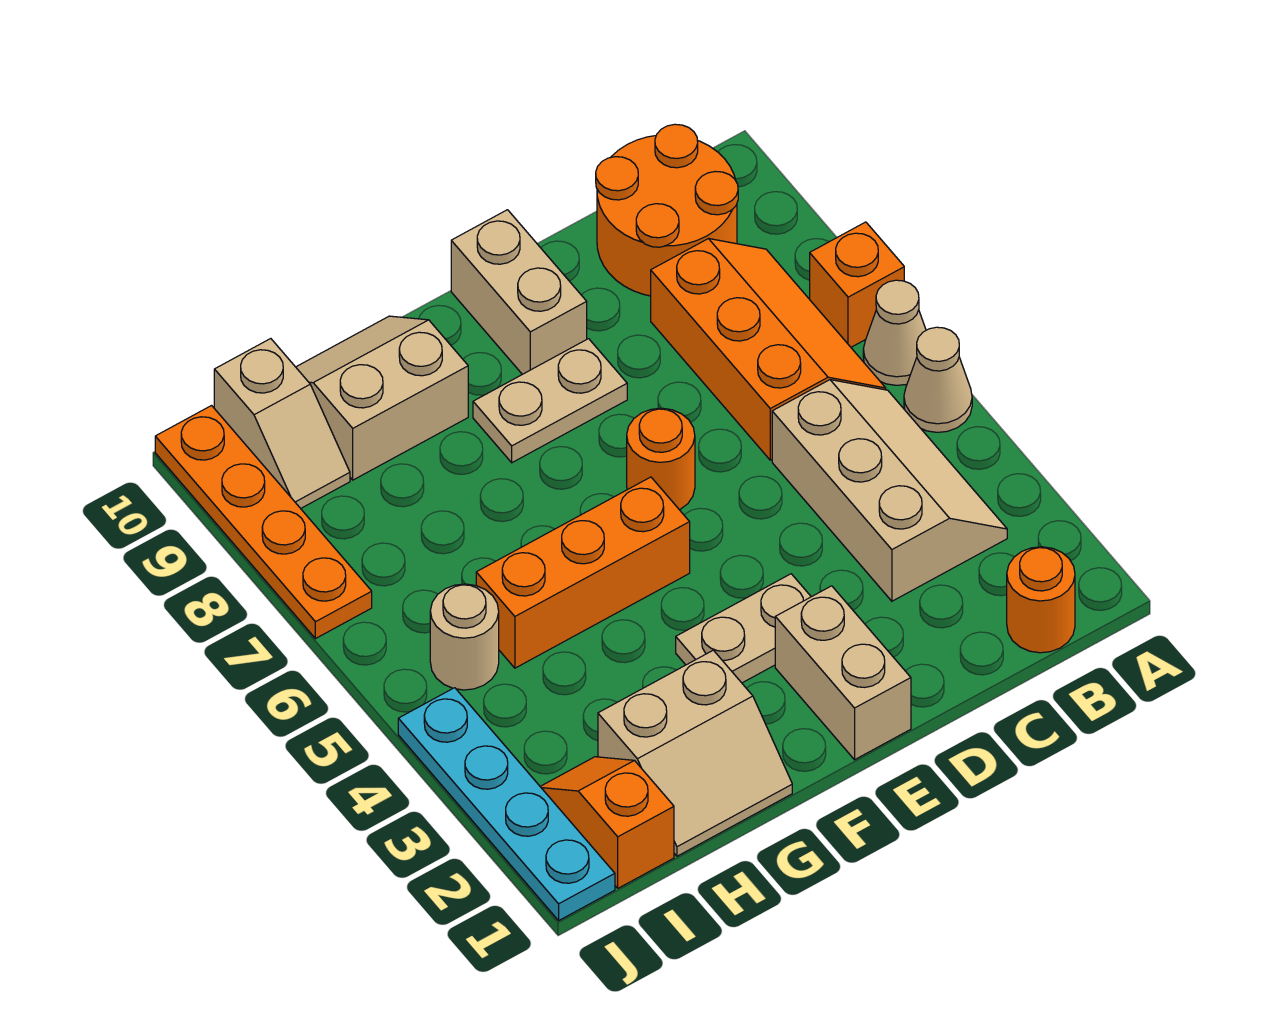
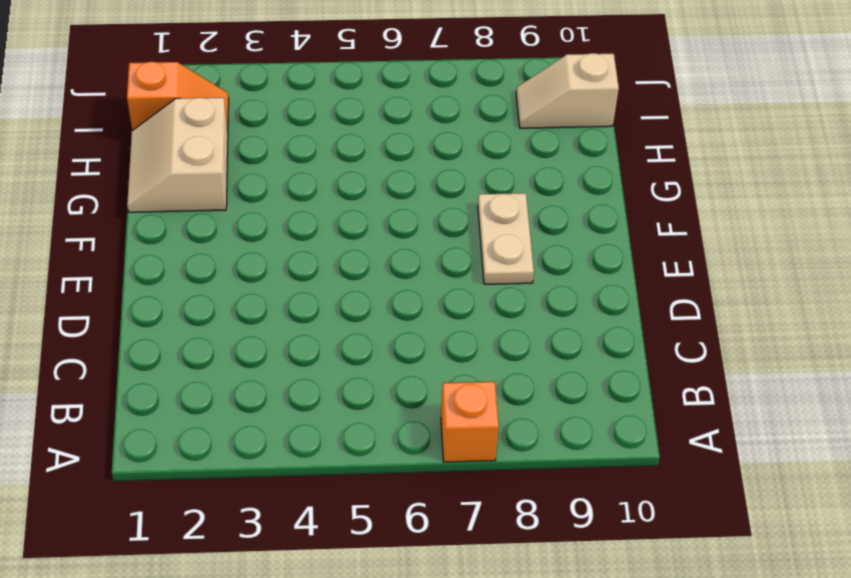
none -> tan cone A5 level 1
none -> tan cone A6 level 1
none -> orange round brick B1 level 1

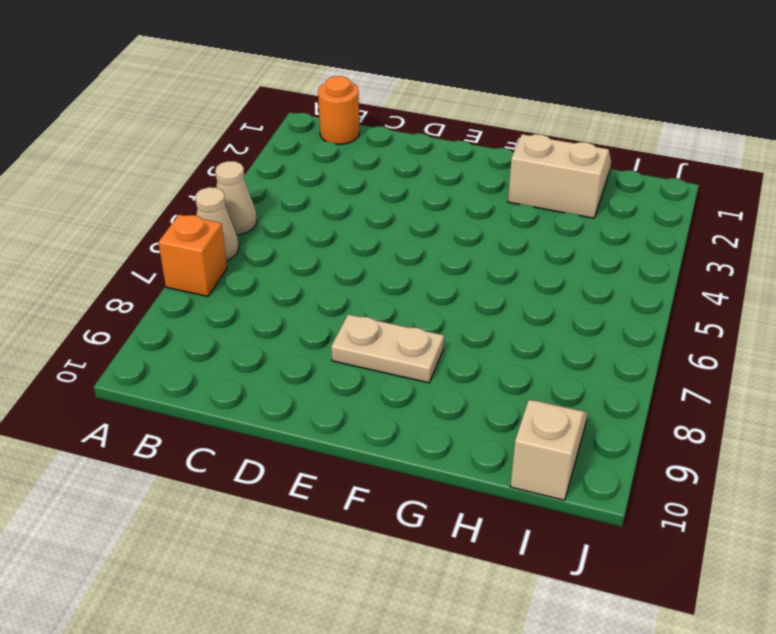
none -> tan slope B3:C5 level 1 top C
none -> orange slope B6:C8 level 1 top C
none -> orange round brick B9:C10 level 1

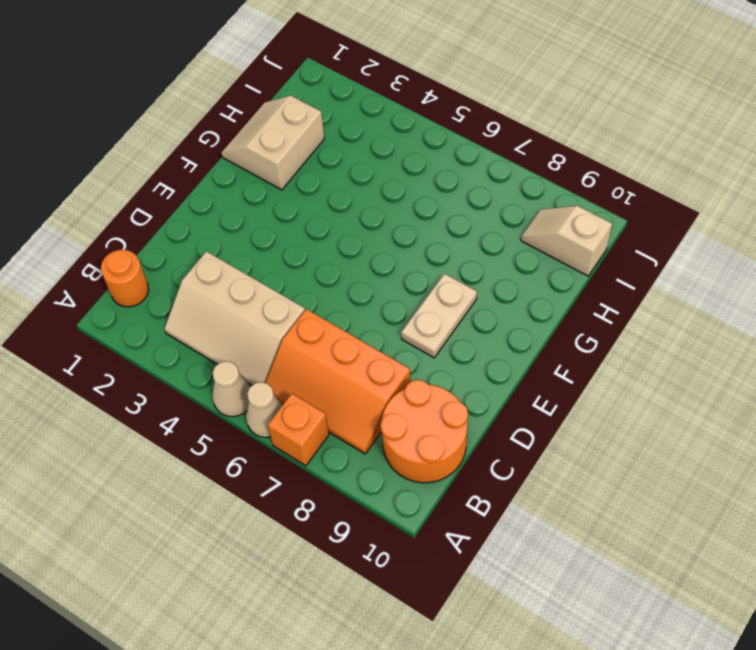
none -> tan brick E1:E2 level 1
none -> tan plate E3:F3 level 1
none -> orange round brick E6 level 1

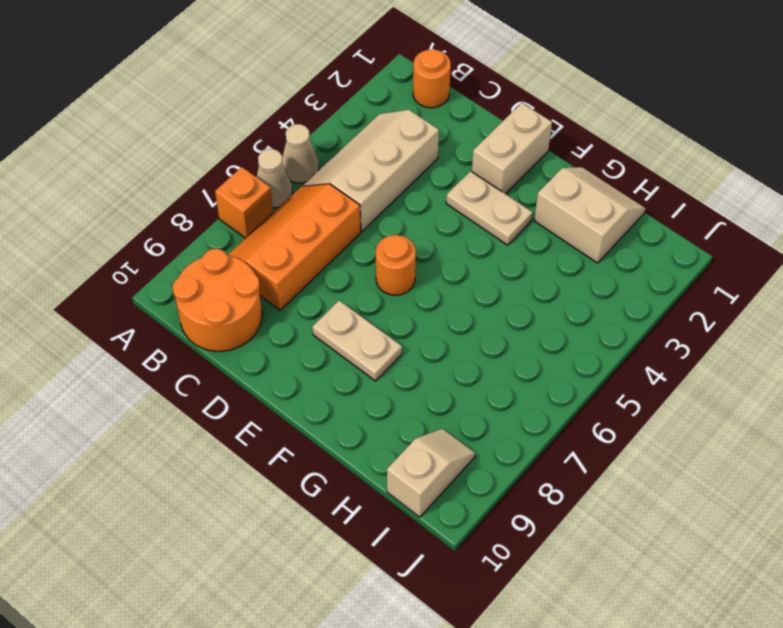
none -> tan brick E9:E10 level 1
none -> orange brick F5:H5 level 1
none -> tan slope G9:H10 level 1 top 9

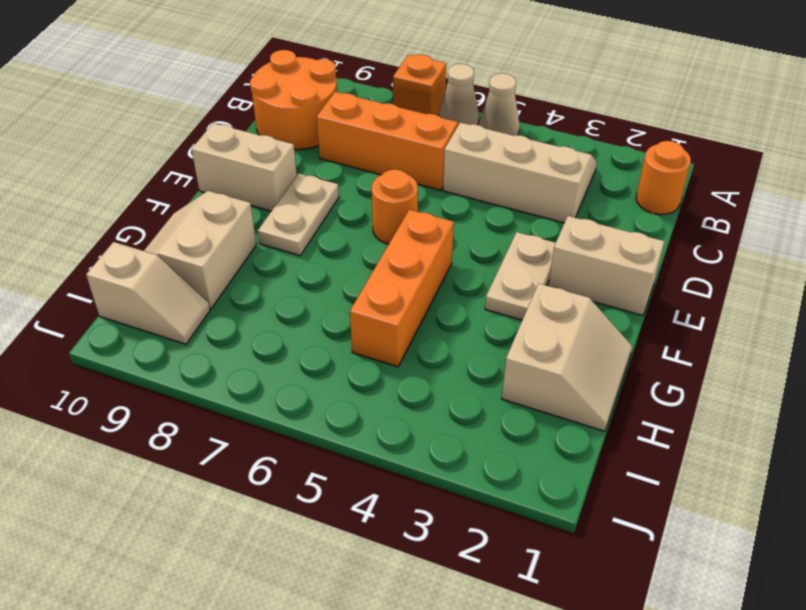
none -> orange slope I1:I2 level 1 top 1
none -> tan round brick I5 level 1
none -> cyan plate J1:J4 level 1

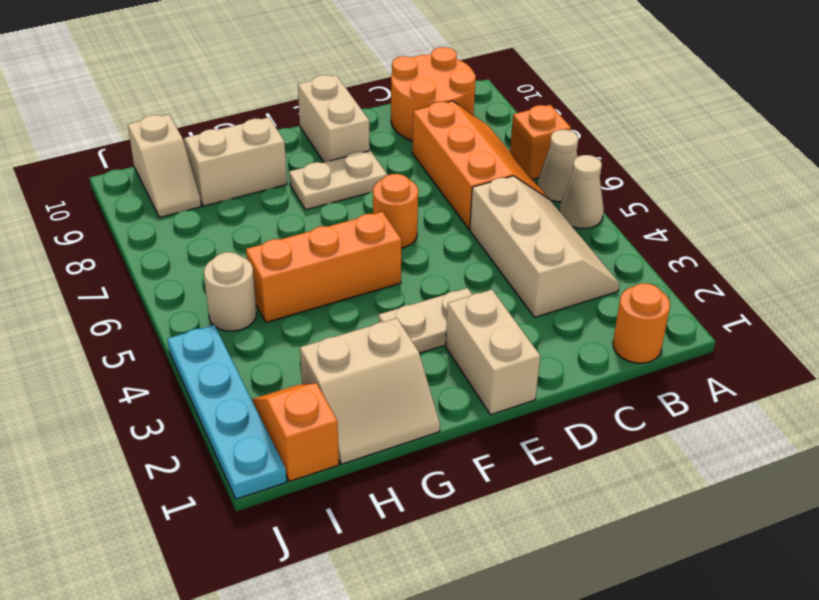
none -> orange plate J7:J10 level 1

